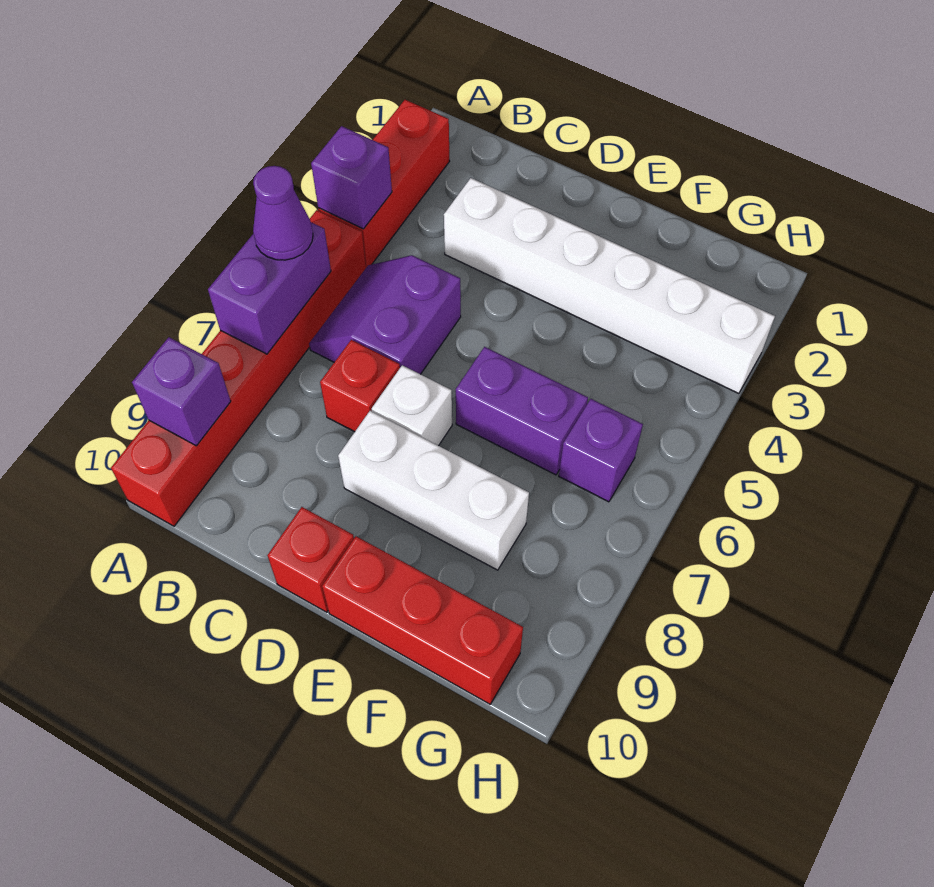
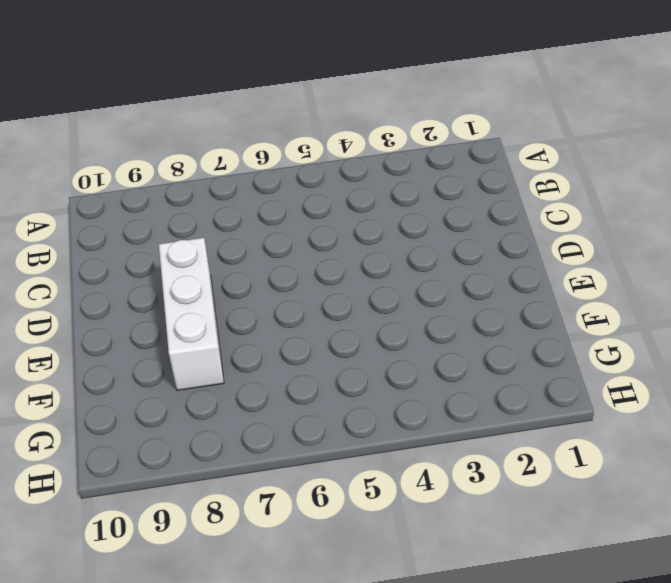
none -> red brick A2:A4 level 1
none -> red brick A5:A10 level 1
none -> purple slope B5:C6 level 1 top C

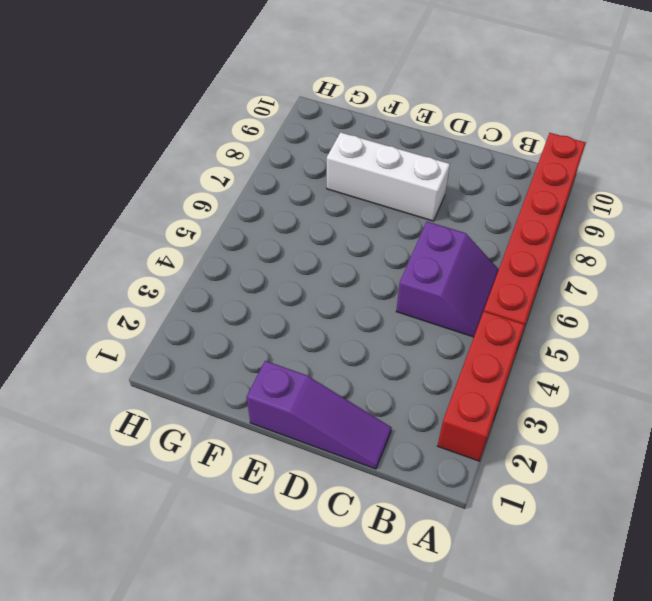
purple slope C1:E1 level 1 top E -> none
none -> white brick C3:H3 level 1
none -> red brick C7 level 1
none -> white brick D7 level 1

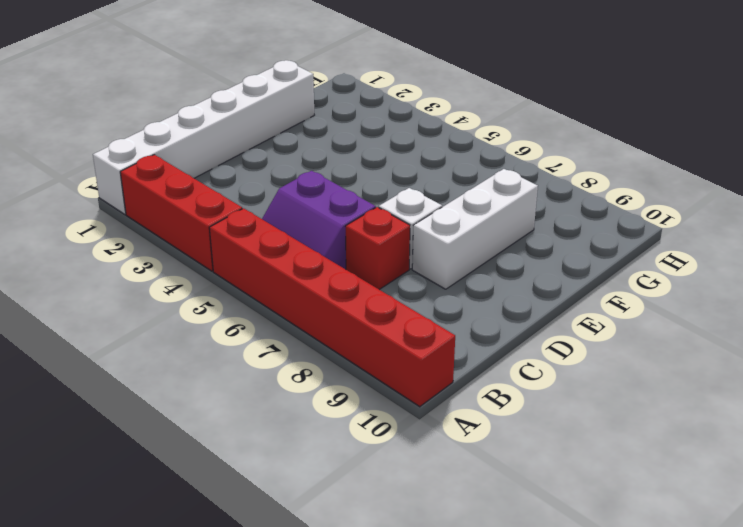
white brick A1:F1 level 1 -> white brick C3:H3 level 1
none -> red brick D10 level 1
none -> purple brick E6:F6 level 1
none -> red brick E10:G10 level 1

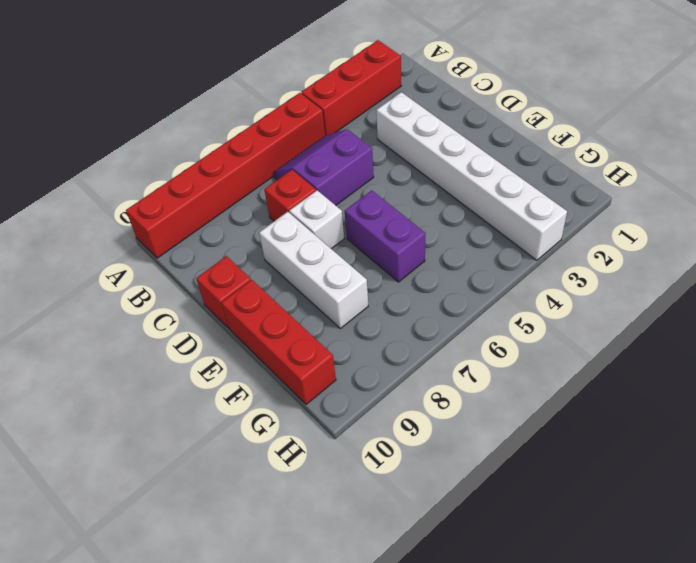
none -> purple brick G6 level 1
none -> purple brick A4 level 2
none -> purple brick A6:A7 level 2

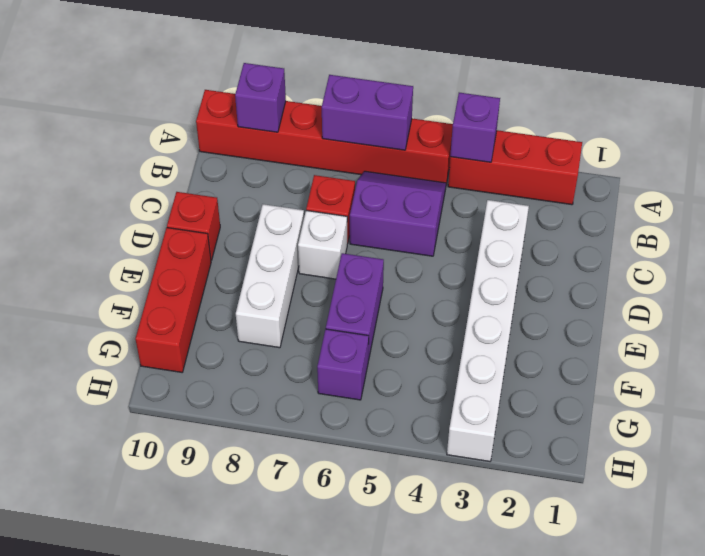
none -> purple cone A6 level 3

